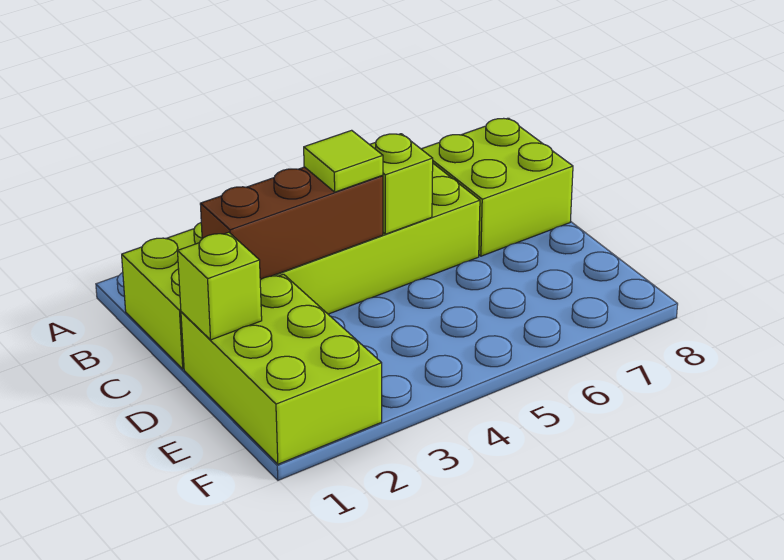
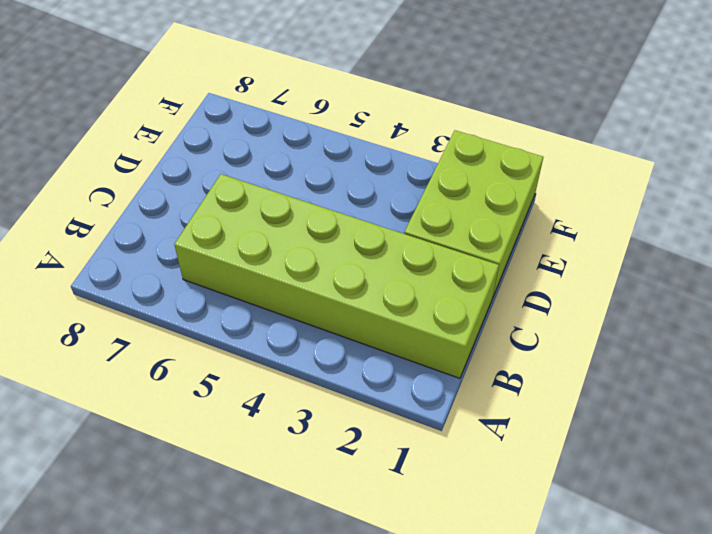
none -> lime brick B7:C8 level 1
none -> brown brick C2:C4 level 2

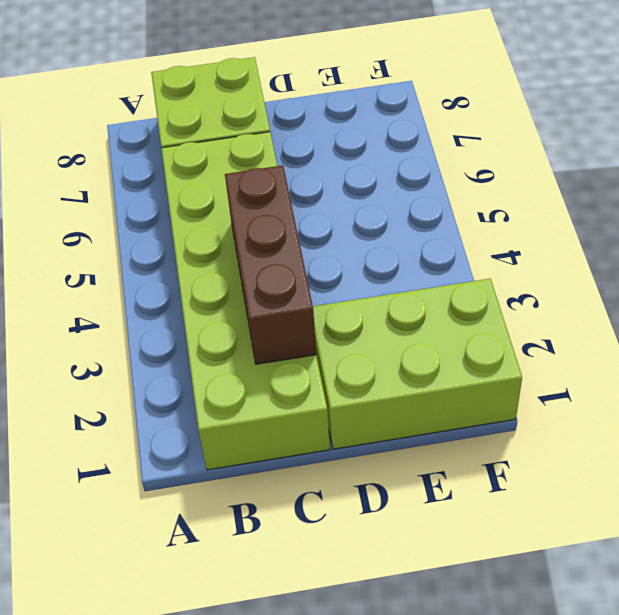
none -> lime brick C5 level 2
none -> lime brick D1 level 2

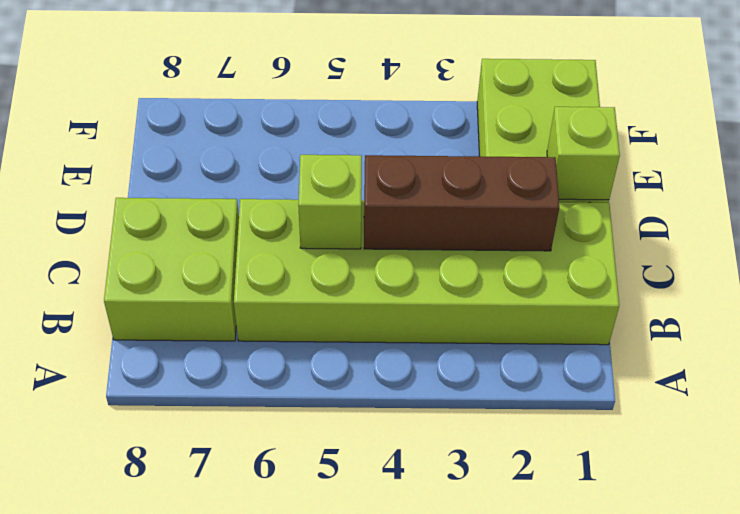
none -> lime tile C4 level 3

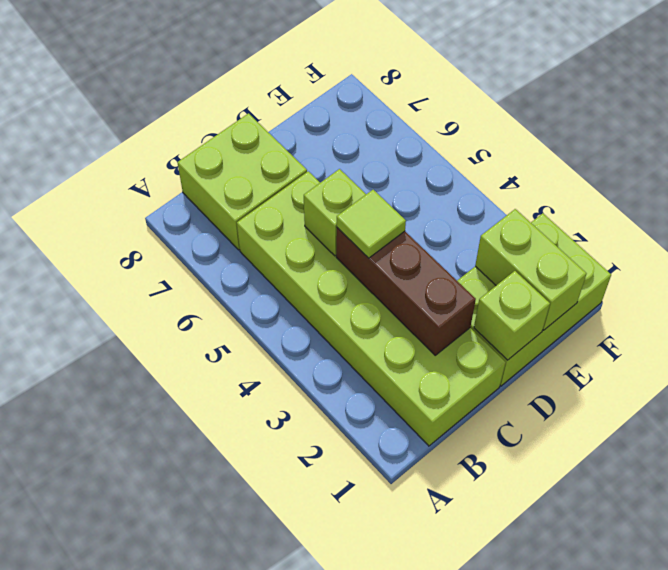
lime brick E1:E2 level 2 -> none

